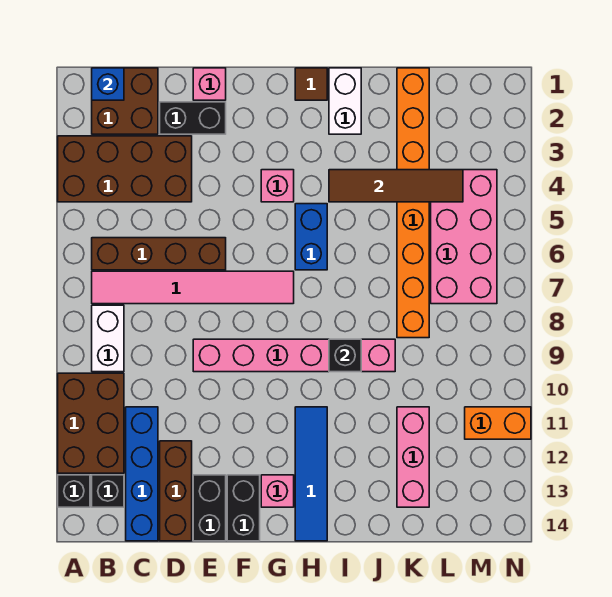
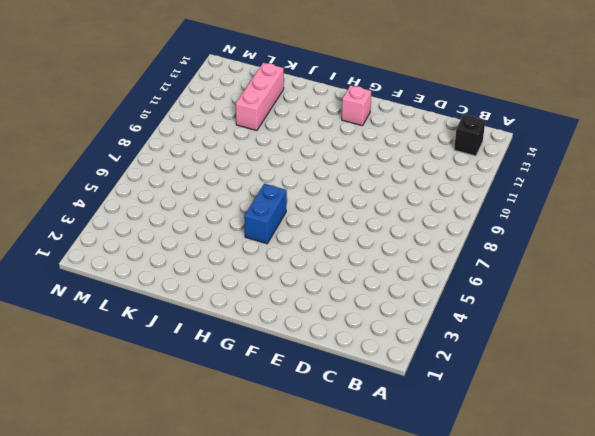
none -> brown brick A3:D4 level 1
none -> brown brick A10:B12 level 1
none -> black brick A13 level 1

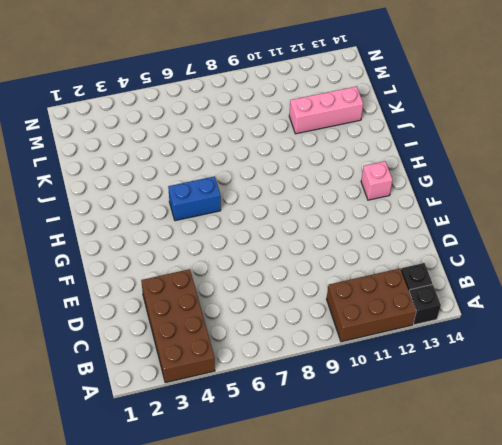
none -> brown brick B1:C2 level 1
none -> brown brick B6:E6 level 1
none -> pink tile B7:G7 level 1

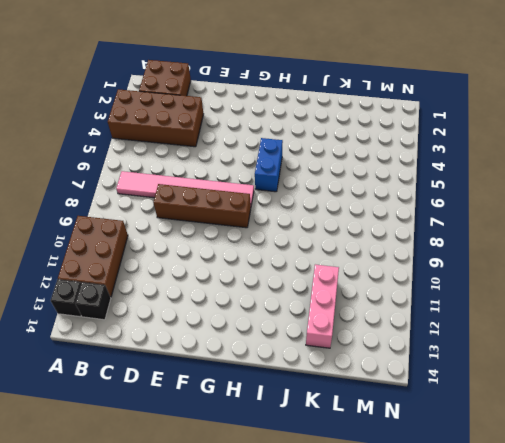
brown brick D8:G8 level 1 -> brown brick B6:E6 level 1
none -> white brick B8:B9 level 1
none -> blue brick C11:C14 level 1
none -> black brick D2:E2 level 1

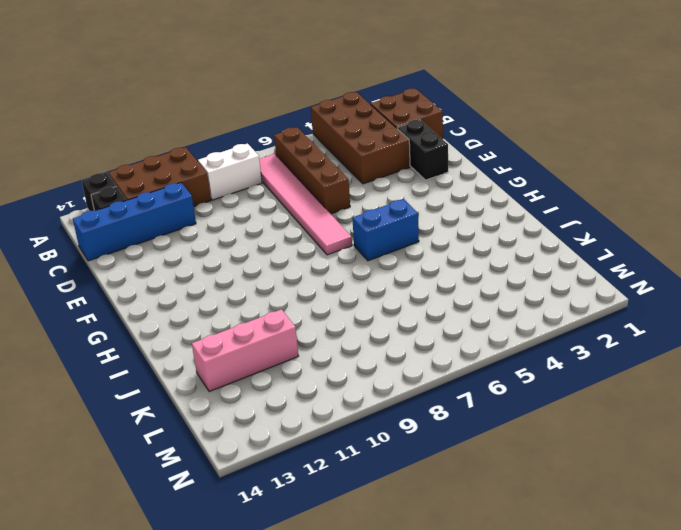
none -> brown brick D12:D14 level 1
none -> pink brick E1 level 1
none -> pink brick E9:J9 level 1

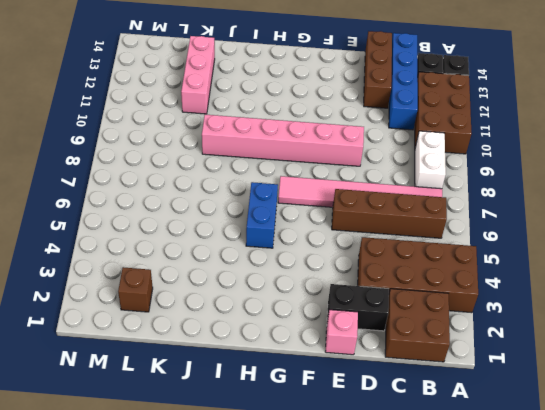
brown brick L2 level 1 -> none
none -> black brick E13:E14 level 1
none -> black brick F13:F14 level 1
none -> pink brick G4 level 1

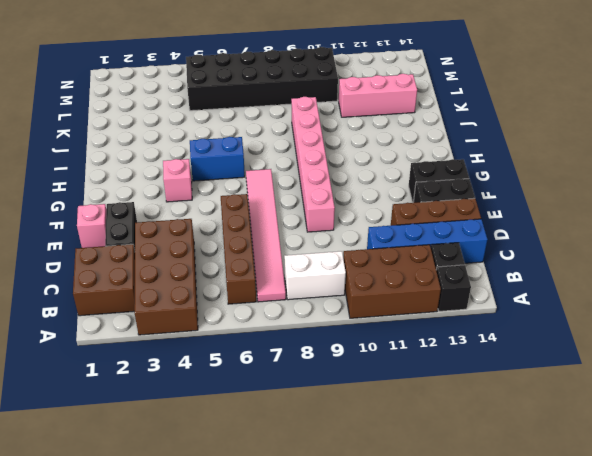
black brick L5:M10 level 1 -> pink brick L4:M7 level 1
none -> pink brick G13 level 1
none -> brown tile H1 level 1
none -> blue tile H11:H14 level 1

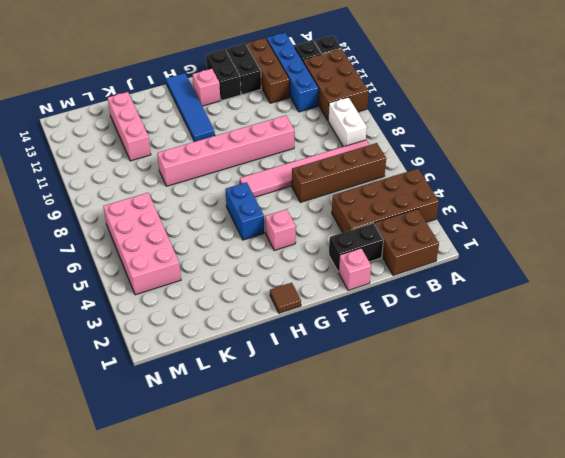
none -> white brick I1:I2 level 1
none -> orange brick K1:K8 level 1
none -> orange brick M11:N11 level 1

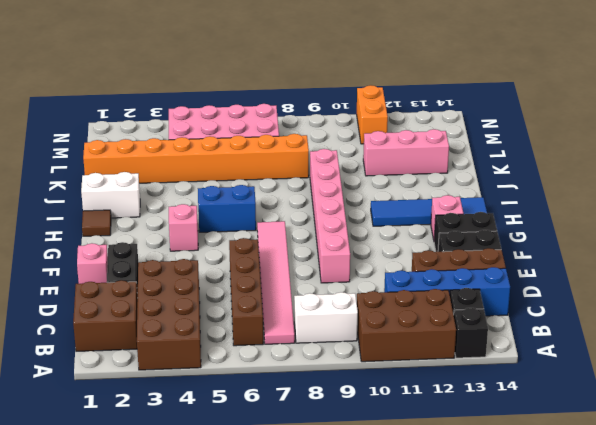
none -> blue brick B1 level 2
none -> brown tile I4:L4 level 2
none -> black brick I9 level 2

